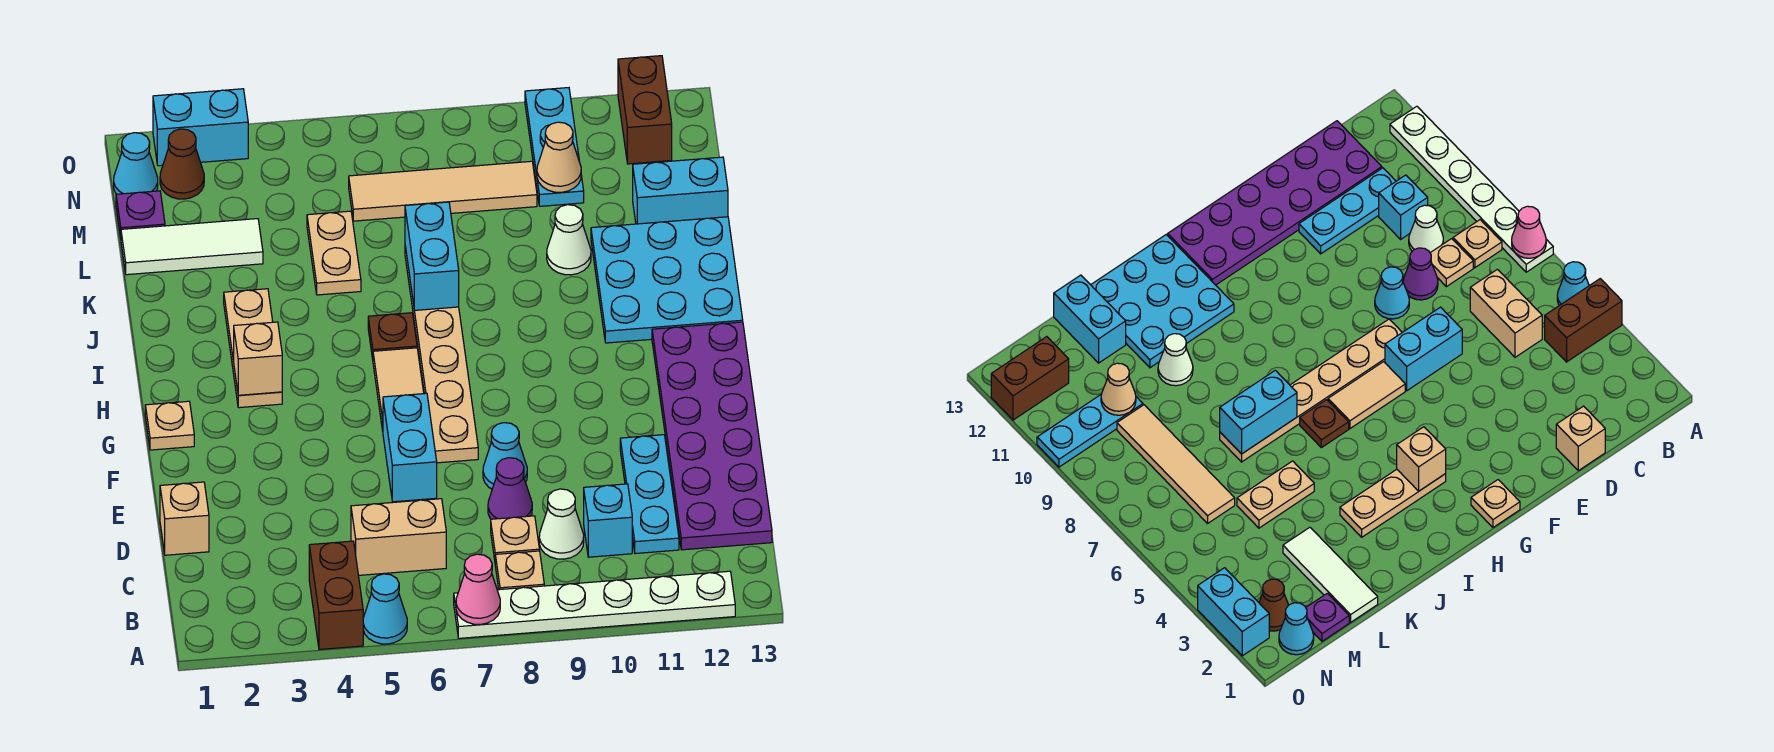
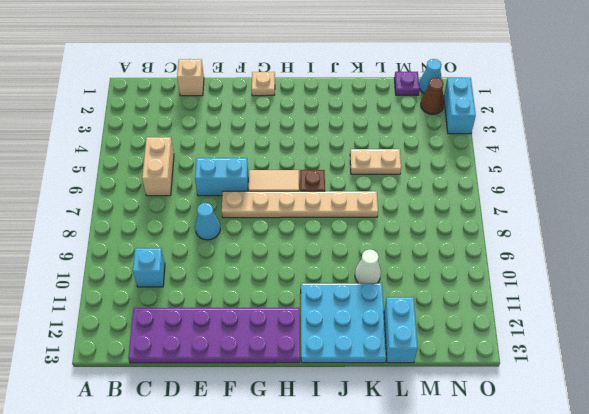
none -> brown brick A4:B4 level 1
none -> cyan cone A5 level 1
none -> white plate A7:A12 level 1
none -> tan plate B8 level 1

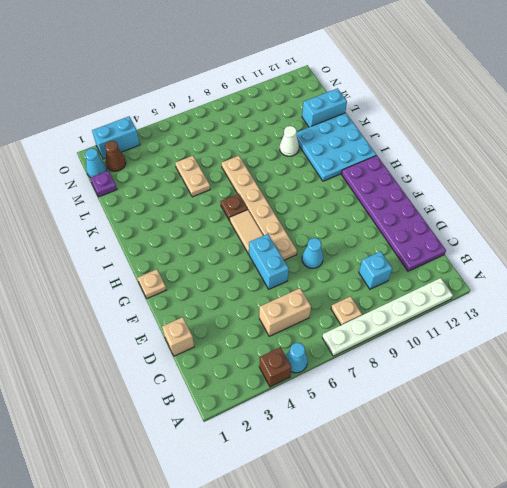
brown brick A4 level 1 -> brown brick A4:B4 level 1
none -> tan plate C8 level 1
none -> white cone C9 level 1
none -> cyan plate C11:E11 level 1
none -> purple cone D8 level 1

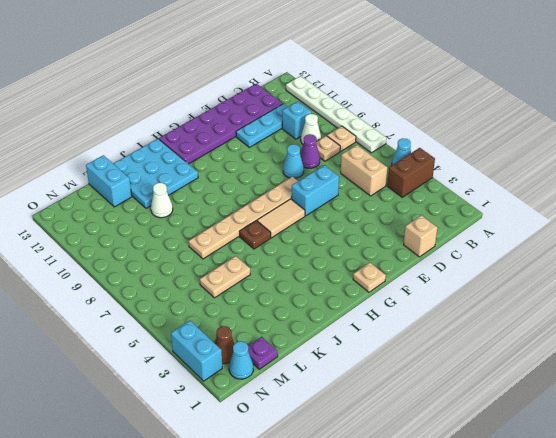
none -> tan plate H3:J3 level 1
none -> white tile L1:L3 level 1
none -> tan tile M6:M9 level 1
none -> cyan plate M10:O10 level 1

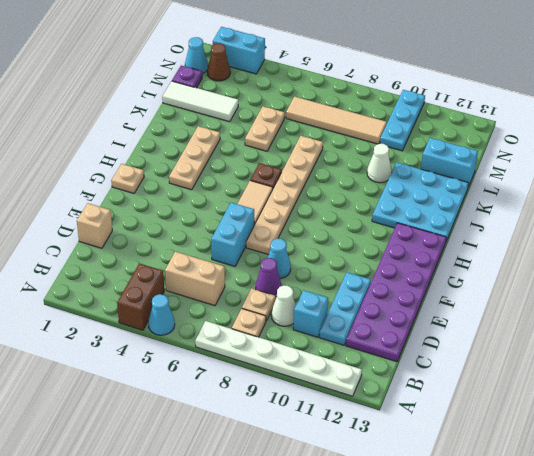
none -> brown brick N12:O12 level 1
none -> pink cone A7 level 2
none -> tan brick H3 level 2
none -> cyan brick J7:K7 level 2

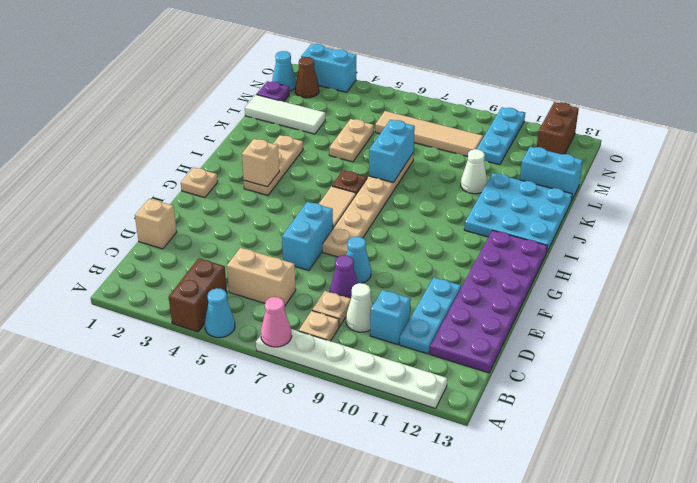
none -> tan cone M10 level 2

